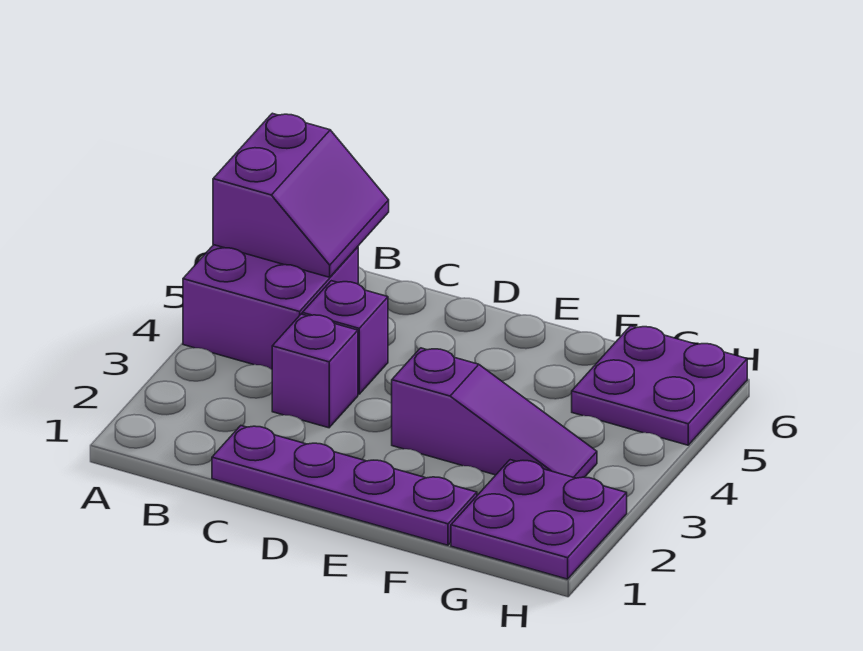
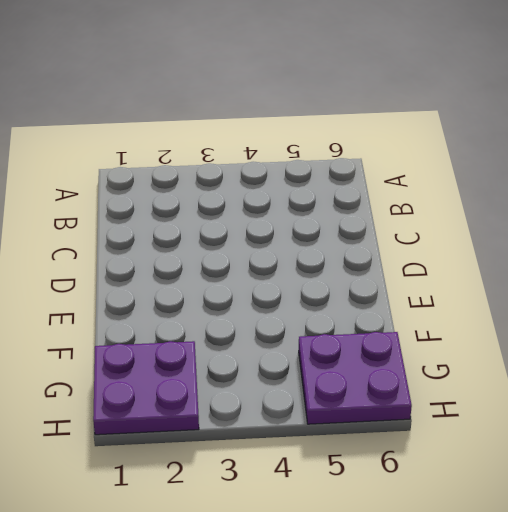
none -> purple brick A4:B5 level 1
none -> purple plate C1:F1 level 1

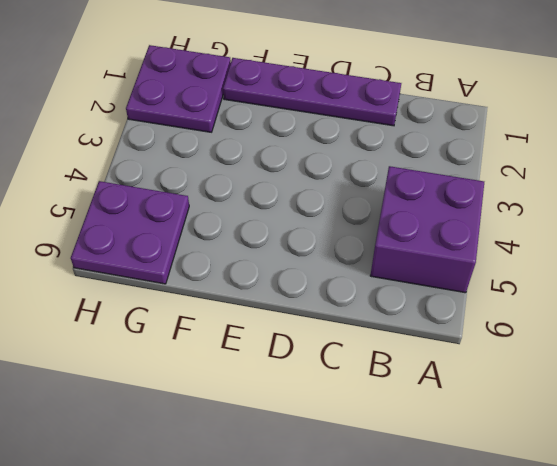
none -> purple brick C3 level 1
none -> purple brick C4 level 1

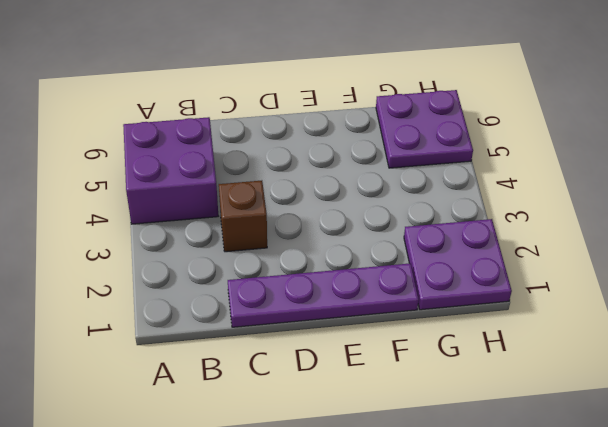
brown brick C3 level 1 -> purple brick C3 level 1
none -> purple brick C4 level 1
none -> purple slope E3:G3 level 1 top E

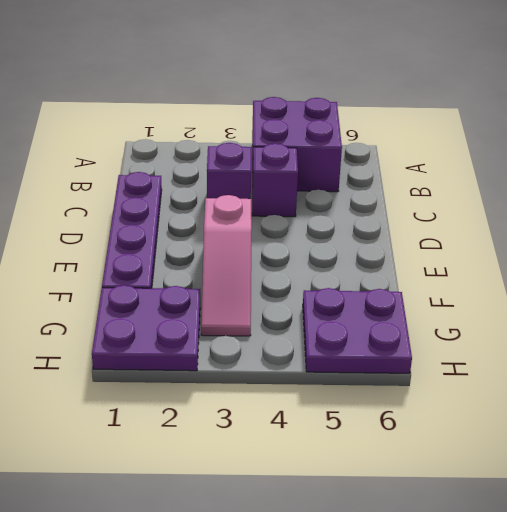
pink slope E3:G3 level 1 top E -> purple slope E3:G3 level 1 top E
none -> purple slope A5:B6 level 2 top A

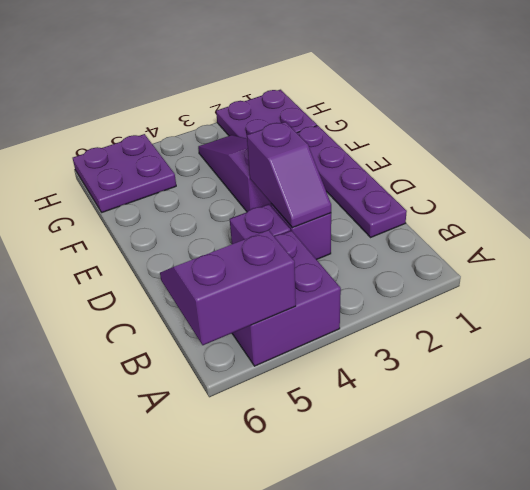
purple slope C3:D3 level 2 top D -> none

